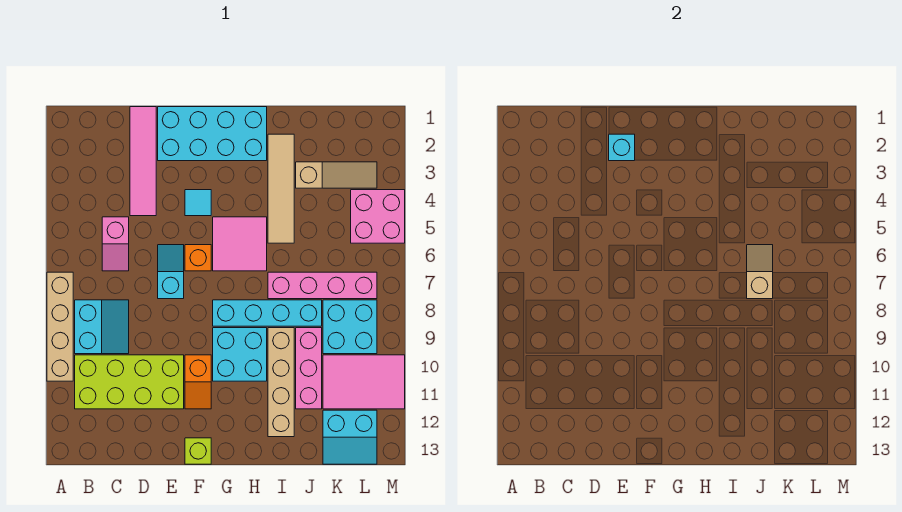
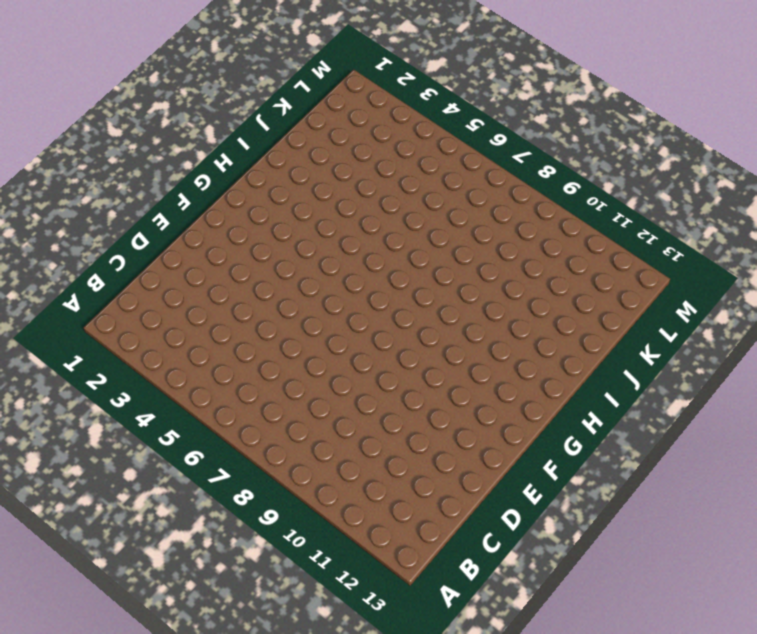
none -> tan brick A7:A10 level 1
none -> cyan slope B8:C9 level 1 top B
none -> lime brick B10:E11 level 1

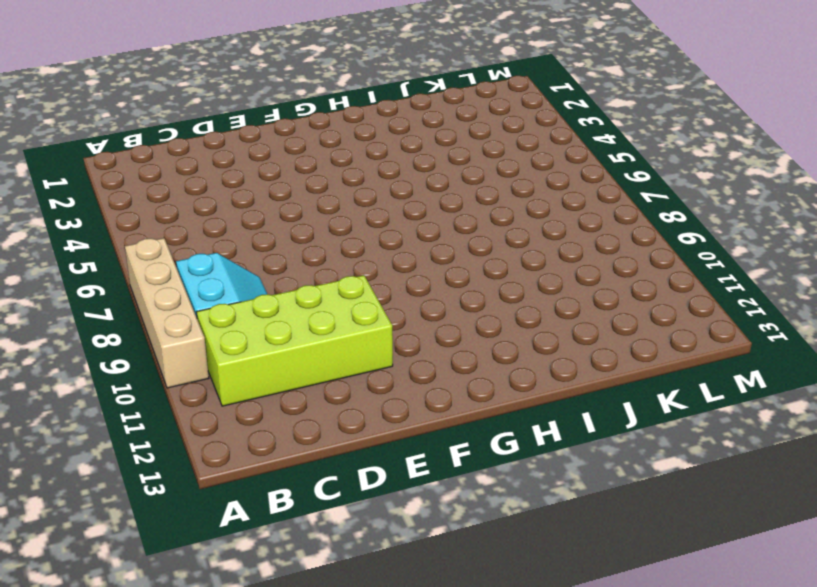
none -> pink slope C5:C6 level 1 top 5
none -> pink tile D1:D4 level 1
none -> cyan brick E1:H2 level 1

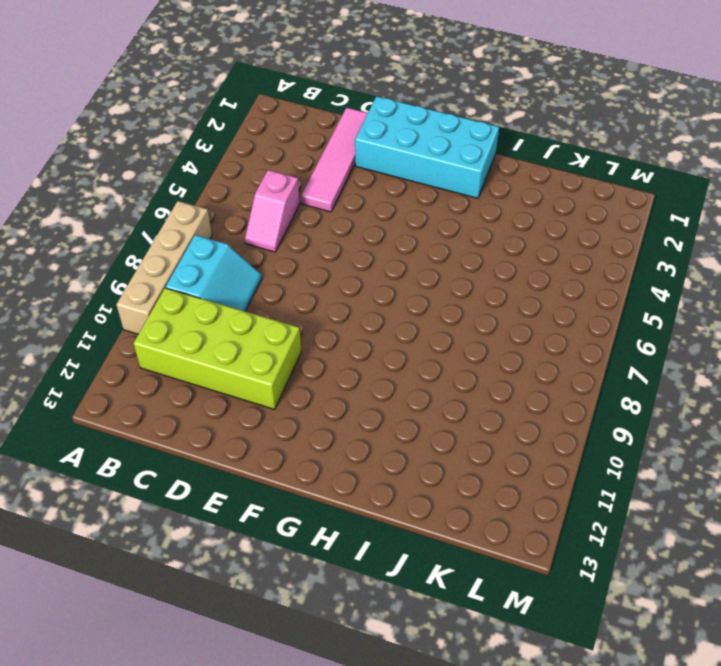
none -> cyan slope E6:E7 level 1 top 7
none -> cyan tile F4 level 1
none -> orange brick F6 level 1

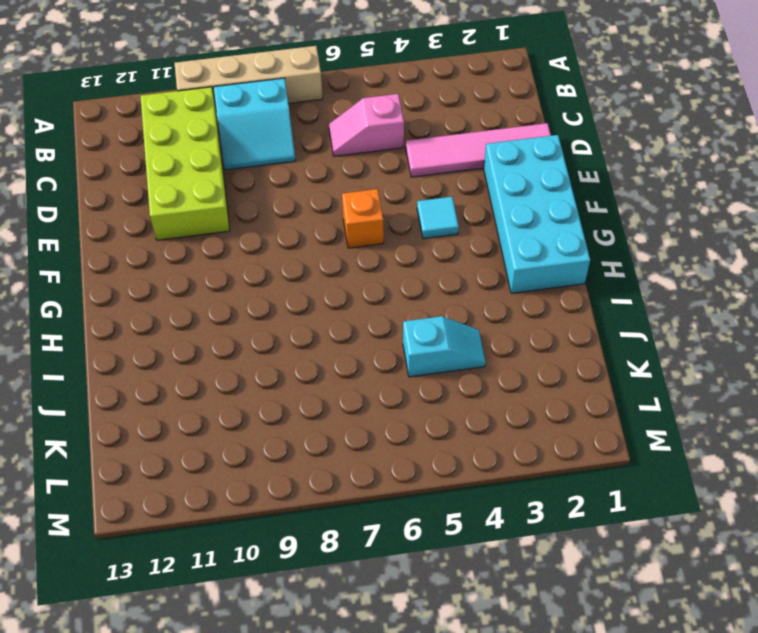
cyan slope J4:J5 level 1 top 5 -> cyan slope E6:E7 level 1 top 7
none -> orange slope F10:F11 level 1 top 10
none -> lime brick F13 level 1
none -> pink tile G5:H6 level 1

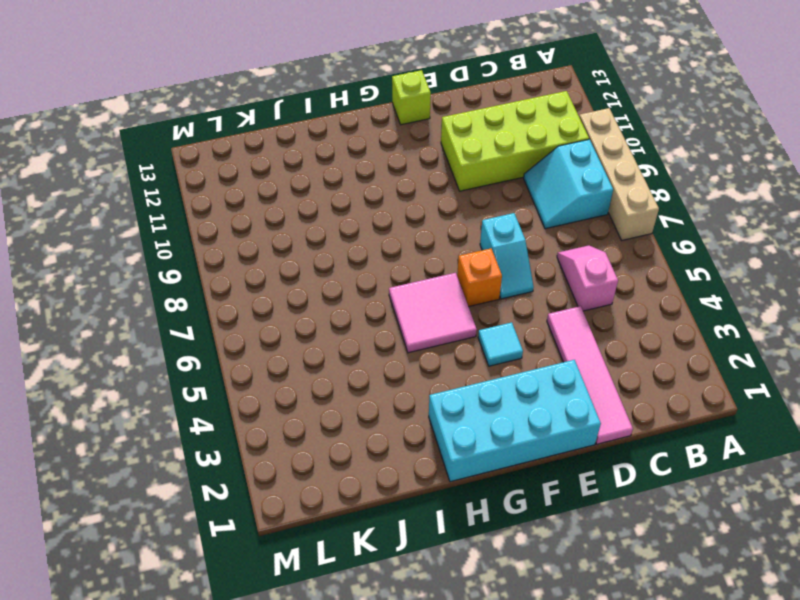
none -> orange slope F10:F11 level 1 top 10
none -> cyan brick G8:J8 level 1
none -> cyan brick G9:H10 level 1

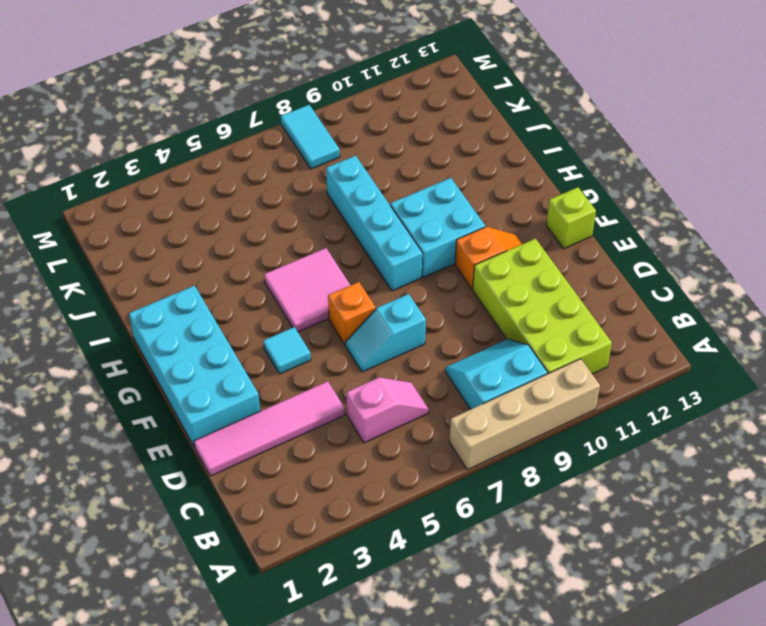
cyan tile L8:M8 level 1 -> cyan brick K8:L9 level 1
none -> tan tile I2:I5 level 1
none -> pink brick I7:L7 level 1
none -> tan brick I9:I12 level 1

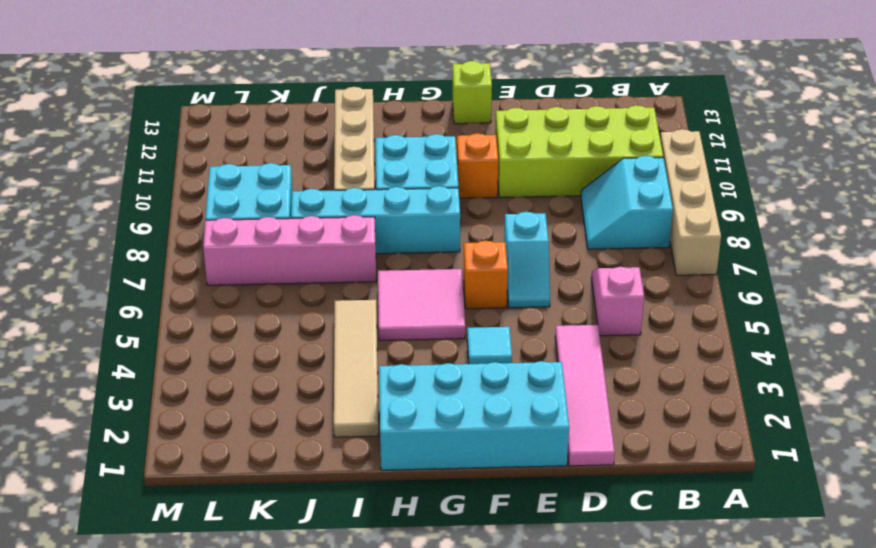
none -> tan slope J3:L3 level 1 top J
none -> pink brick J9:J11 level 1
none -> pink tile K10:M11 level 1

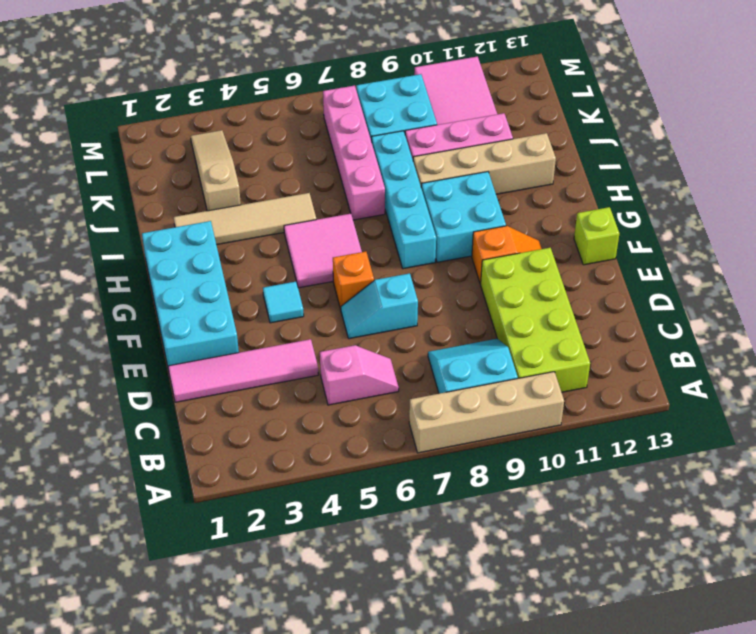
none -> cyan slope K12:L13 level 1 top 12
none -> pink brick L4:M5 level 1
none -> cyan brick E2 level 2

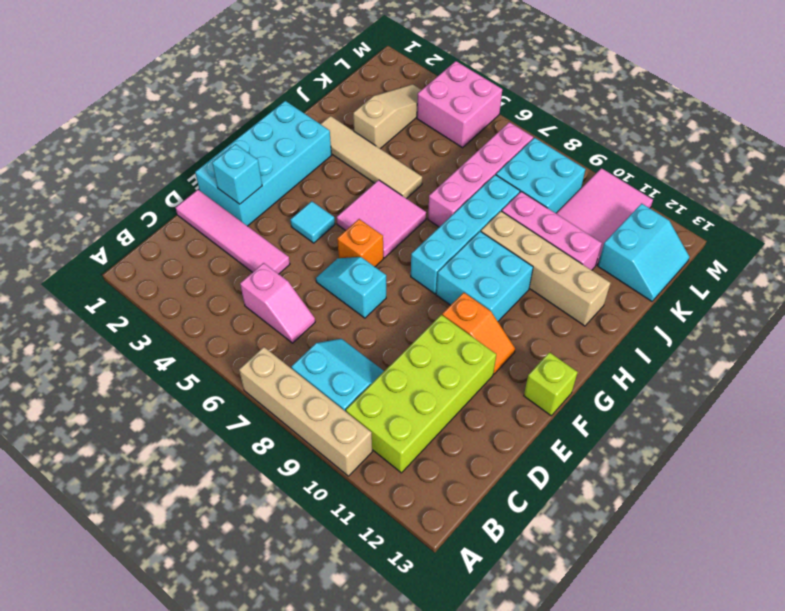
none -> tan slope J6:J7 level 2 top 7

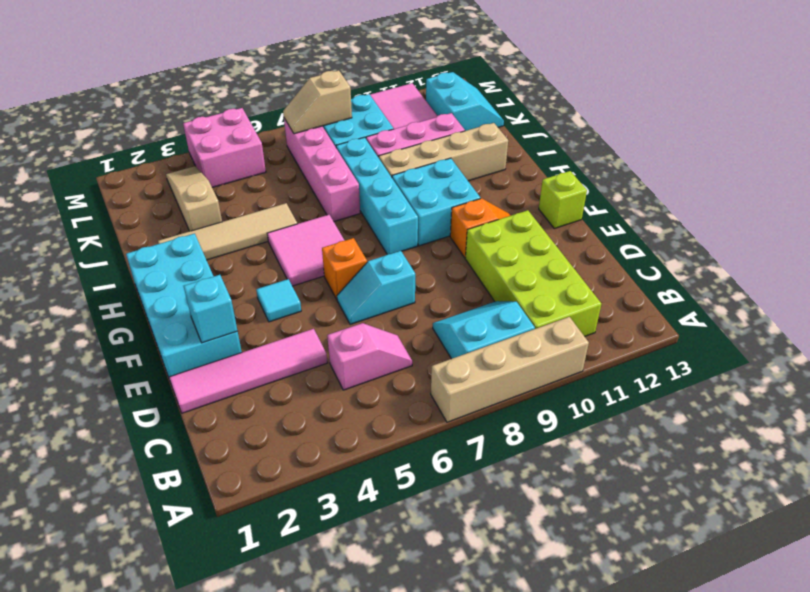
tan slope L7:L8 level 2 top 8 -> tan slope J6:J7 level 2 top 7

